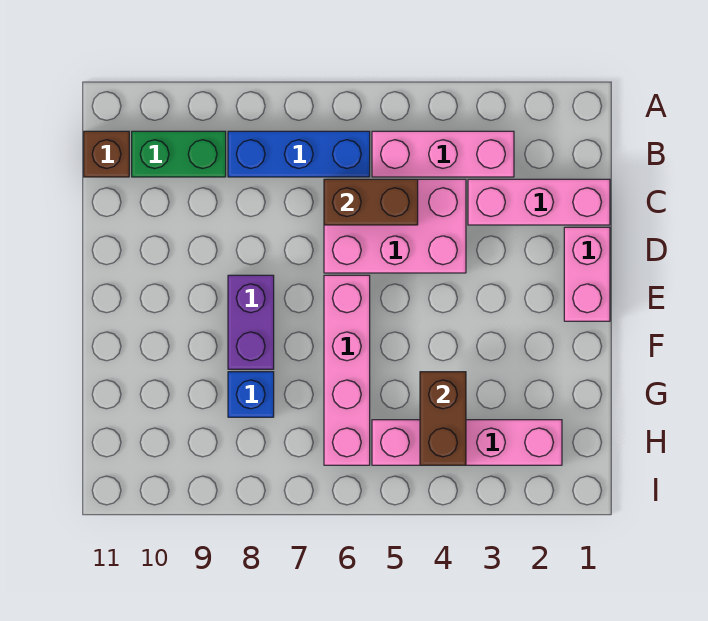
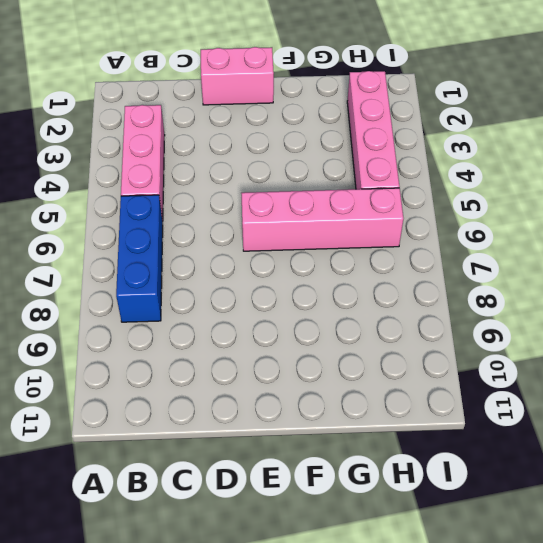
none -> green brick B9:B10 level 1
none -> brown brick B11 level 1
none -> pink brick C1:C3 level 1

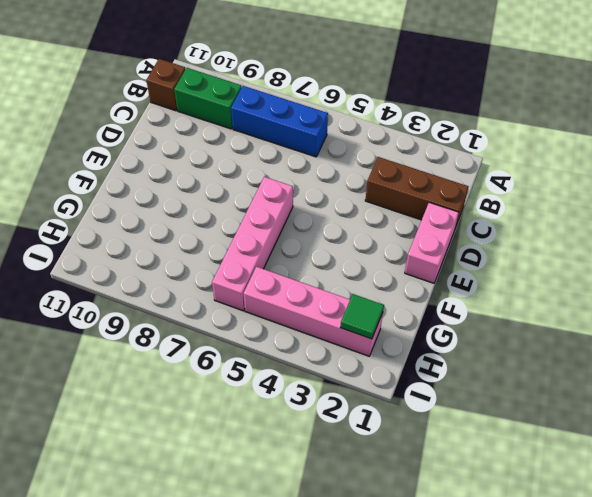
brown brick C1:C3 level 1 -> pink brick C1:C3 level 1
green tile H2 level 2 -> none
none -> pink brick B3:B5 level 1
none -> pink brick C4:D6 level 1
none -> purple brick E8:F8 level 1

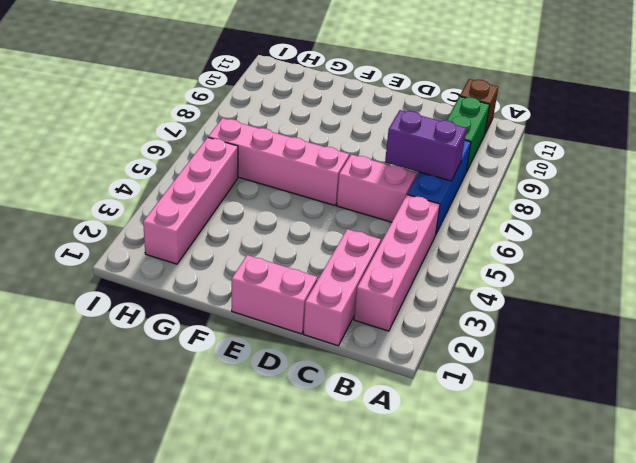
pink brick B2:B5 level 1 -> pink brick B3:B5 level 1
purple brick B7:C7 level 2 -> purple brick E8:F8 level 1
pink brick C6:D6 level 1 -> pink brick C4:D6 level 1
none -> blue brick G8 level 1
none -> brown brick C5:C6 level 2
none -> brown brick G4:H4 level 2

